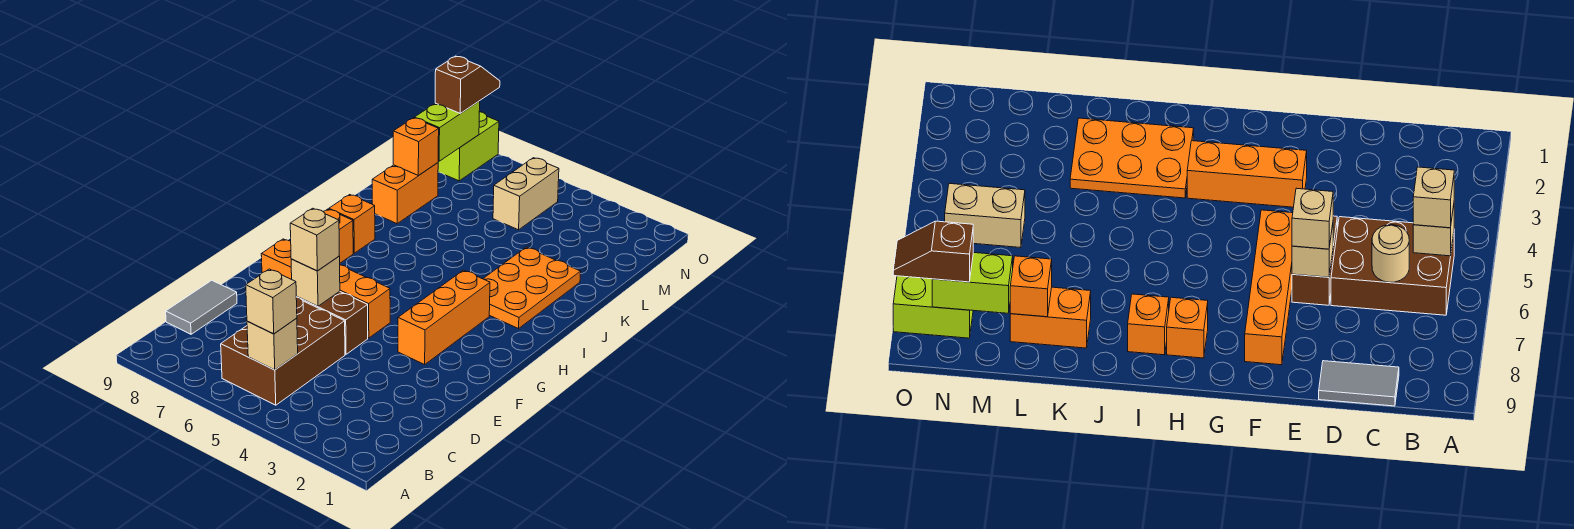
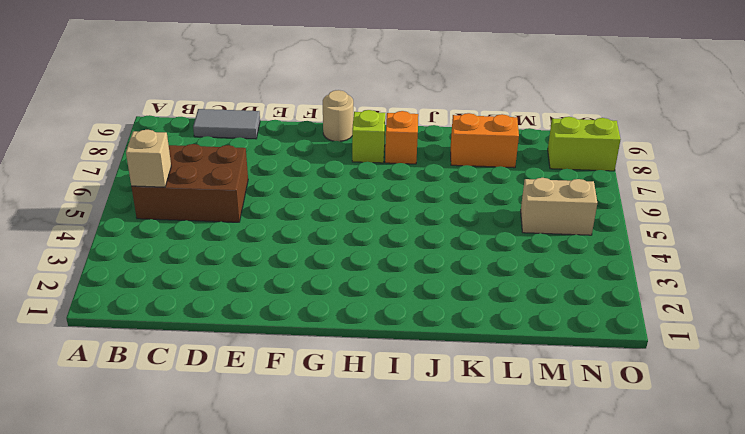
tan round brick G9 level 1 -> tan round brick C6 level 2
lime brick H8 level 1 -> orange brick H8 level 1
none -> brown brick E5:E6 level 1
none -> orange brick F3:H3 level 1
none -> orange brick F5:F8 level 1

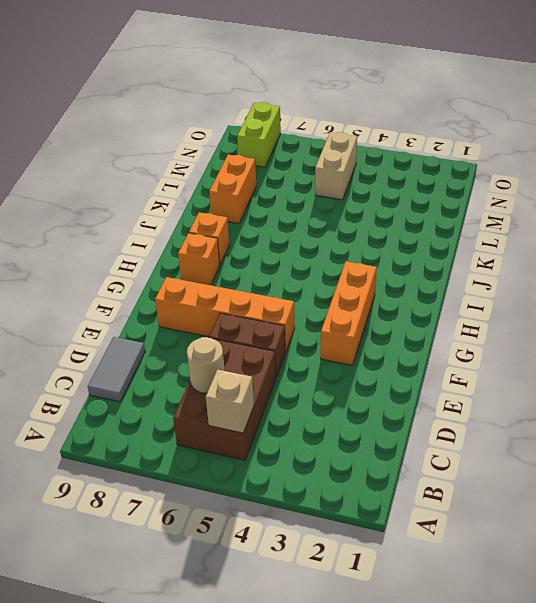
none -> orange plate I2:K3 level 1
none -> tan brick E6 level 2
none -> orange brick L8 level 2

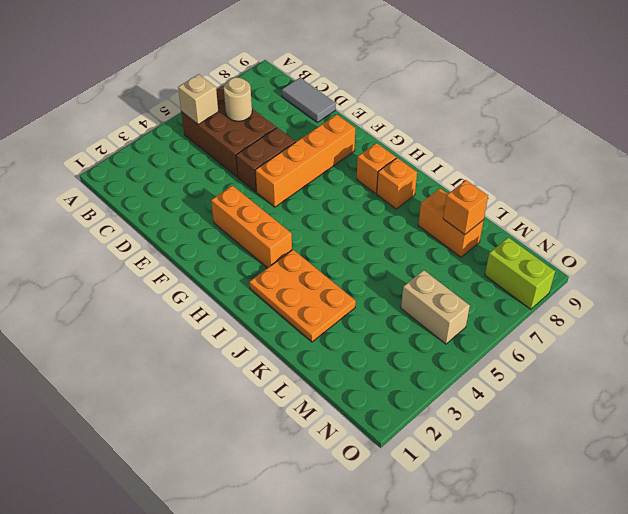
none -> tan brick E6 level 2
none -> lime brick M8:N8 level 2
none -> tan brick B5 level 3

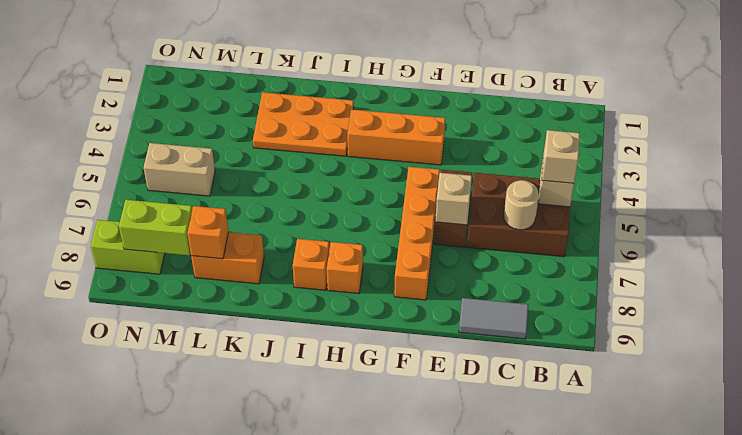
none -> tan brick E6 level 3
none -> brown slope N8:O8 level 3 top N

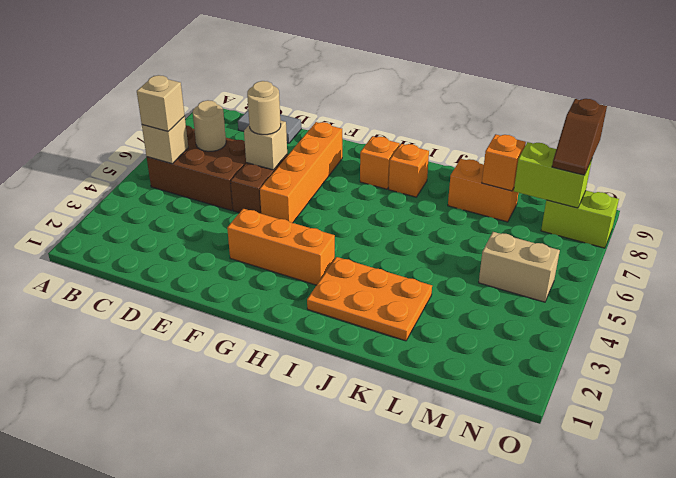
tan round brick E6 level 3 -> tan brick E6 level 3
brown slope N8:N9 level 3 top 9 -> brown slope N8:O8 level 3 top N

